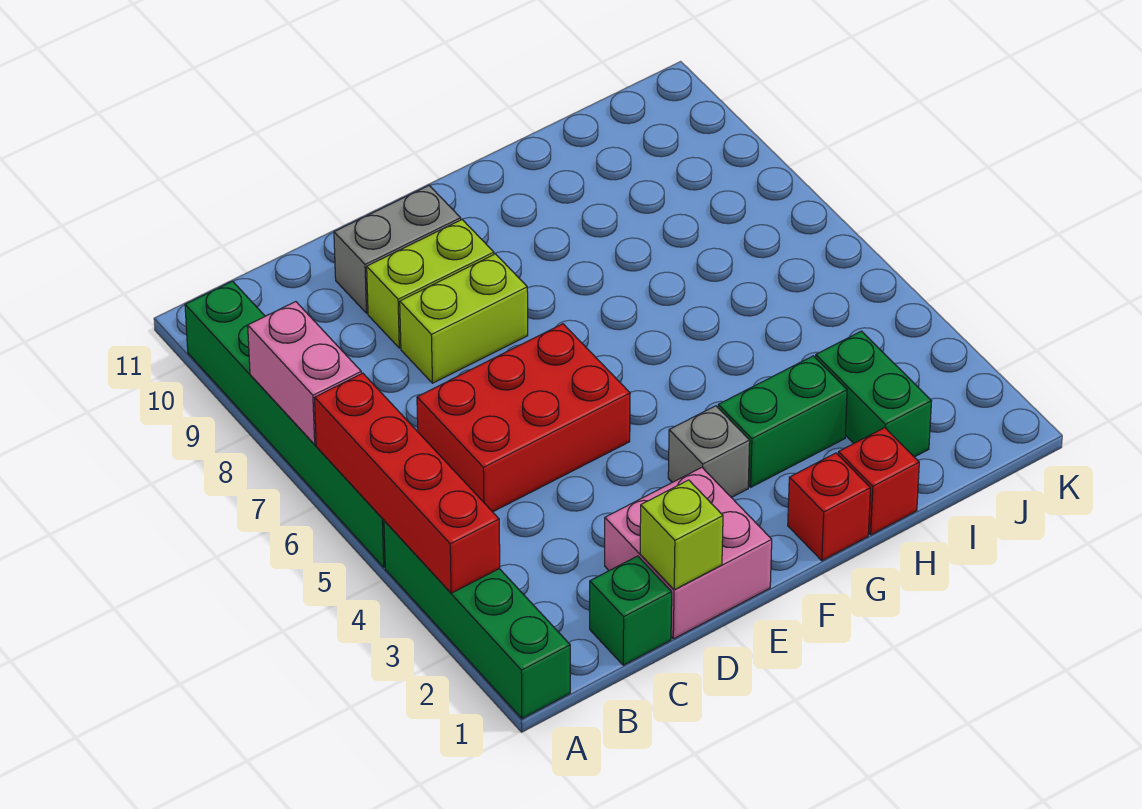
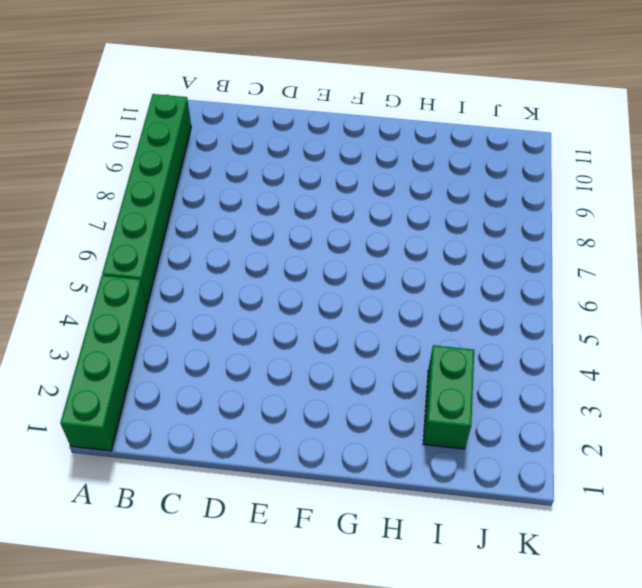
none -> green brick C1 level 1
none -> red brick C5:E6 level 1
none -> pink brick D1:E2 level 1

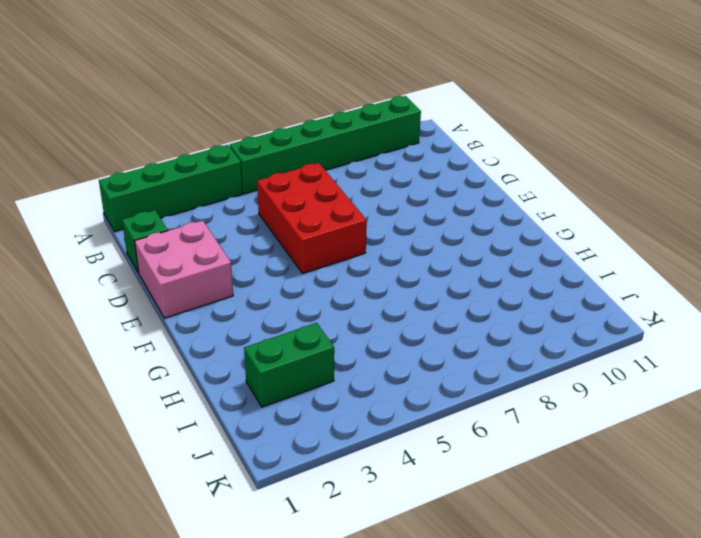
none -> lime brick D8:E8 level 1
none -> lime brick D9:E9 level 1
none -> grey brick D10:E10 level 1

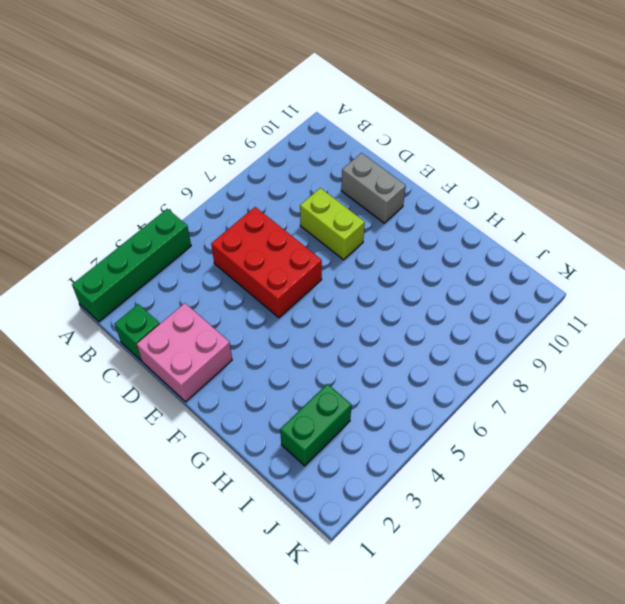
none -> green brick A5:A10 level 1
none -> lime brick D9:E9 level 1
none -> grey brick F3 level 1

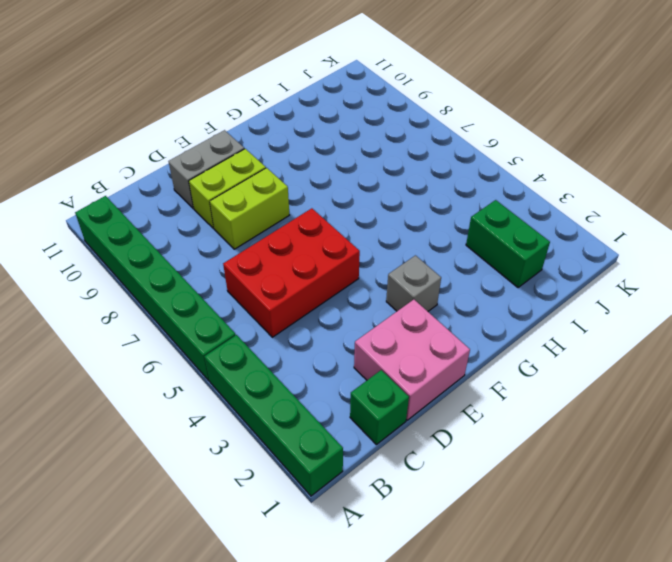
none -> red brick G1 level 1
none -> green brick G3:H3 level 1
none -> red brick H1 level 1

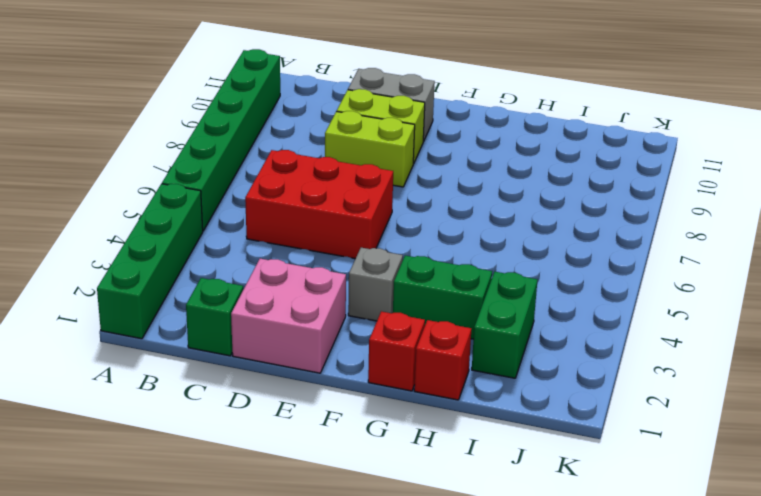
none -> red brick A3:A6 level 2
none -> pink brick A7:A8 level 2
none -> lime brick D1 level 2

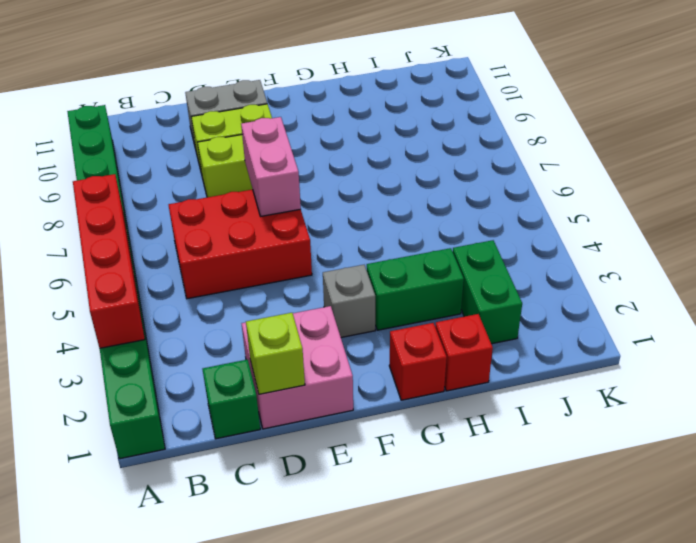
pink brick E6:E7 level 2 -> pink brick A7:A8 level 2

